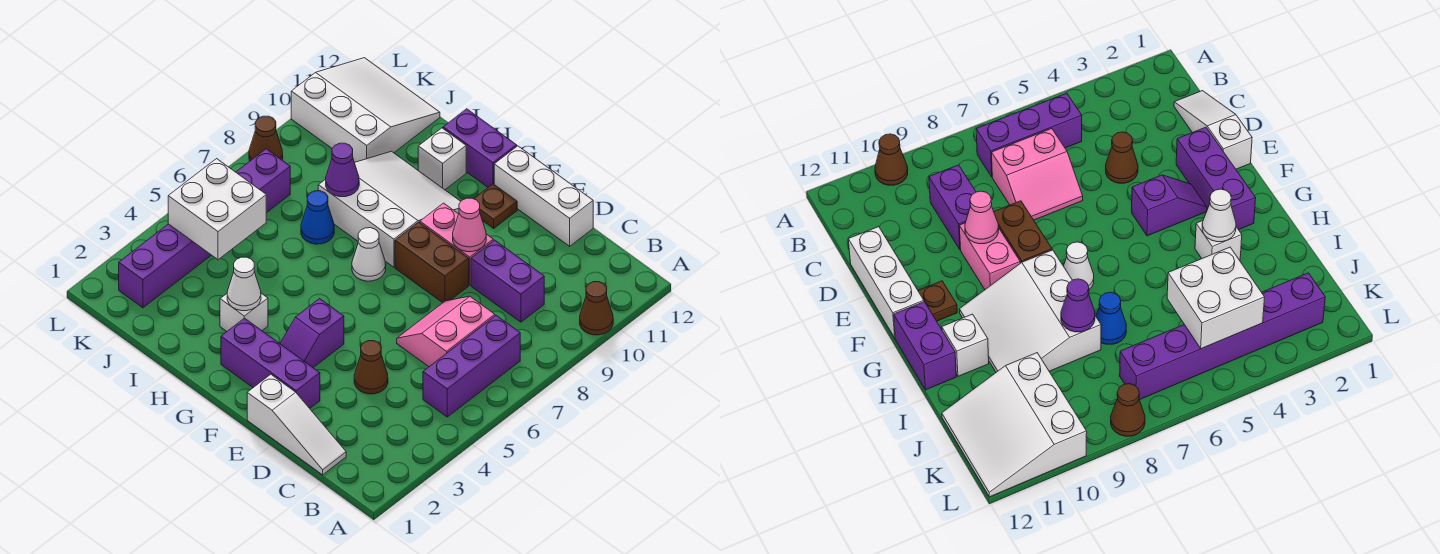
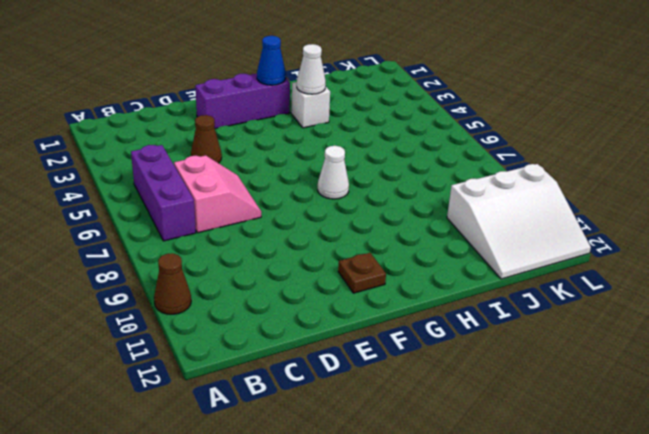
blue cone G2 level 2 -> blue cone I7 level 1
none -> white slope C1:E1 level 1 top E
none -> purple brick C9:D9 level 1
none -> white brick D12:F12 level 1

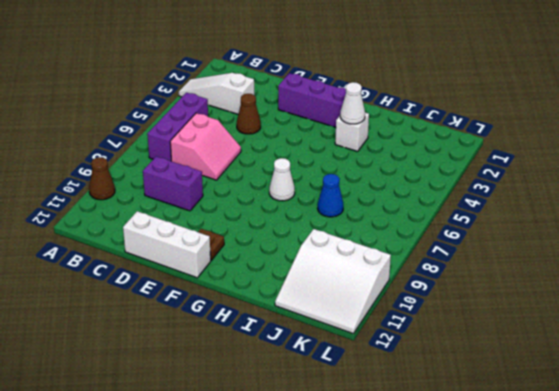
white slope A3:C3 level 1 top C -> white slope C1:E1 level 1 top E
none -> brown brick E8:F8 level 1
none -> pink brick E9:F9 level 1
none -> purple slope F3:F4 level 1 top 4

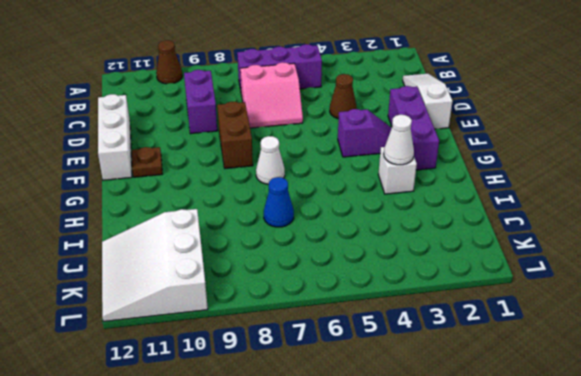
none -> pink brick E9:F9 level 1
none -> white slope G8:I10 level 1 top 8
none -> purple brick G12:H12 level 1

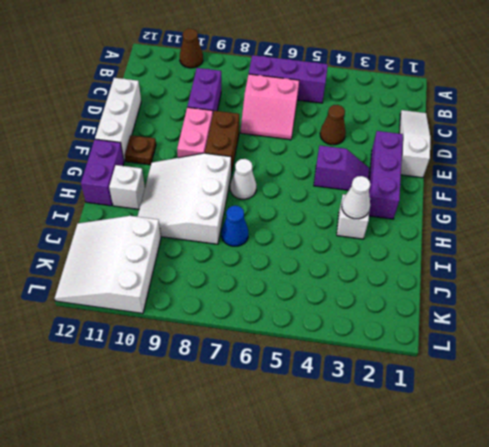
none -> purple brick K2:K7 level 1
none -> brown cone L8 level 1
none -> pink cone E9 level 2

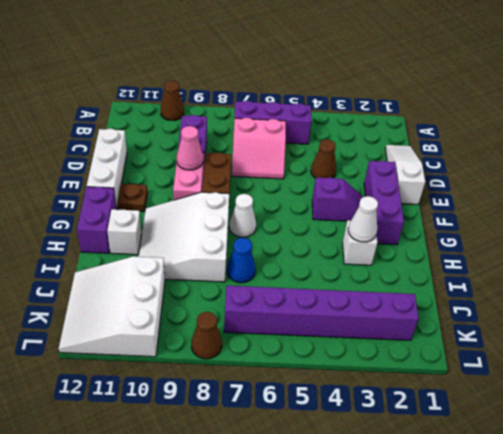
none -> purple cone I8 level 2
none -> white brick J4:K5 level 2

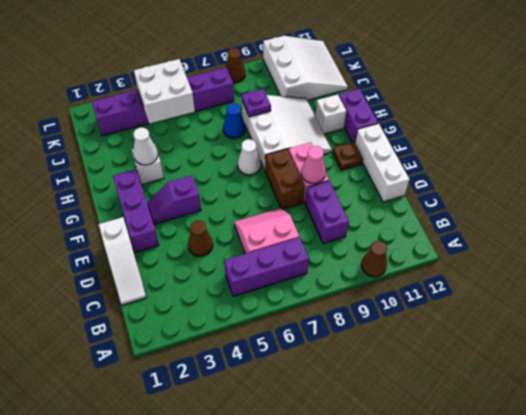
purple plate I8 level 2 -> purple cone I8 level 2

